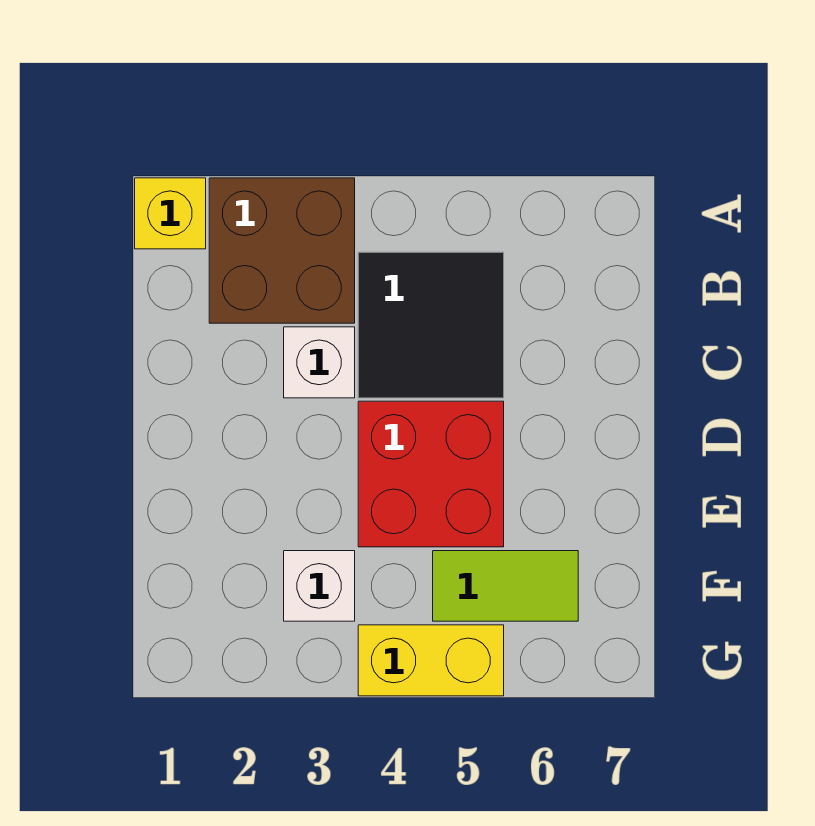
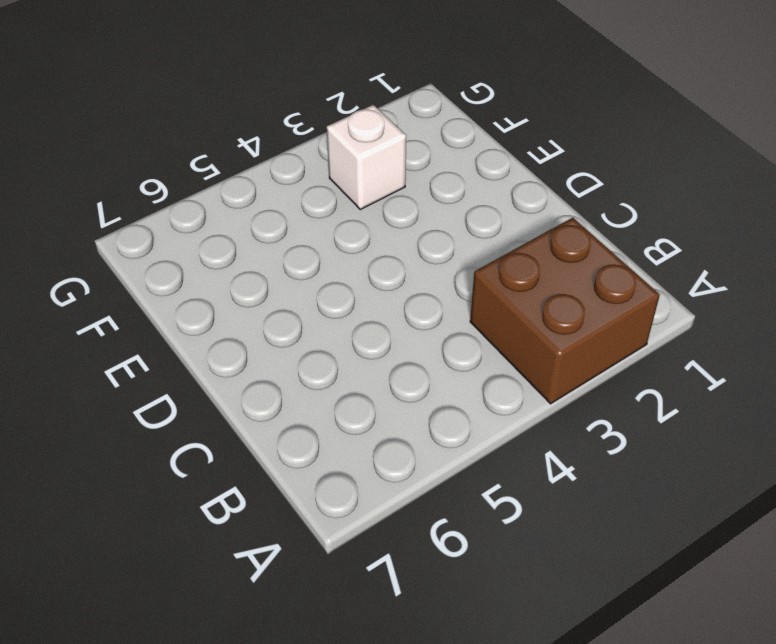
none -> yellow brick A1 level 1
none -> black tile B4:C5 level 1

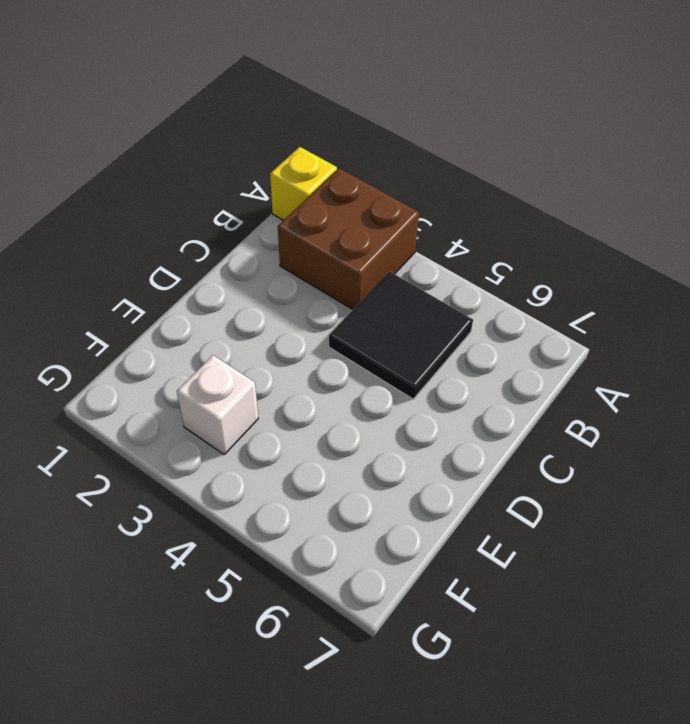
none -> white brick C3 level 1
none -> red brick D4:E5 level 1

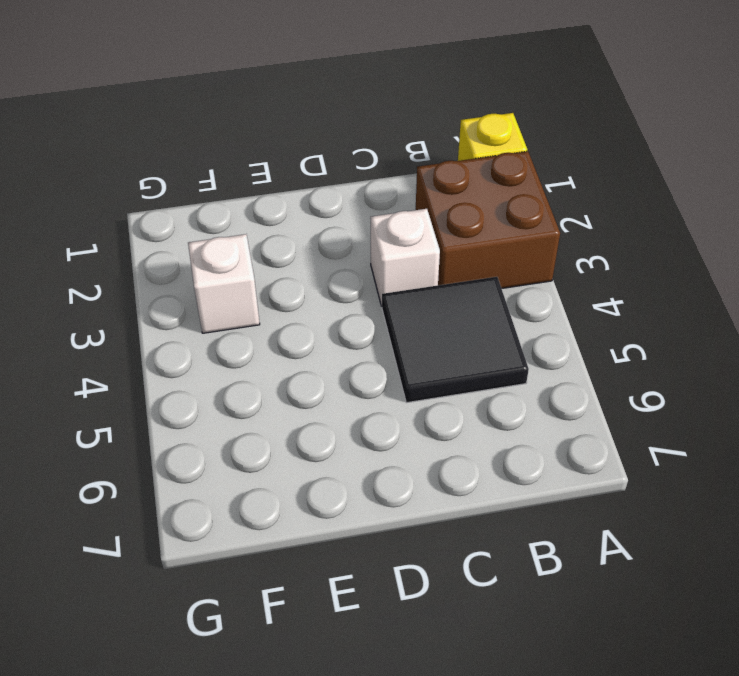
none -> red brick D4:E5 level 1
none -> lime tile F5:F6 level 1

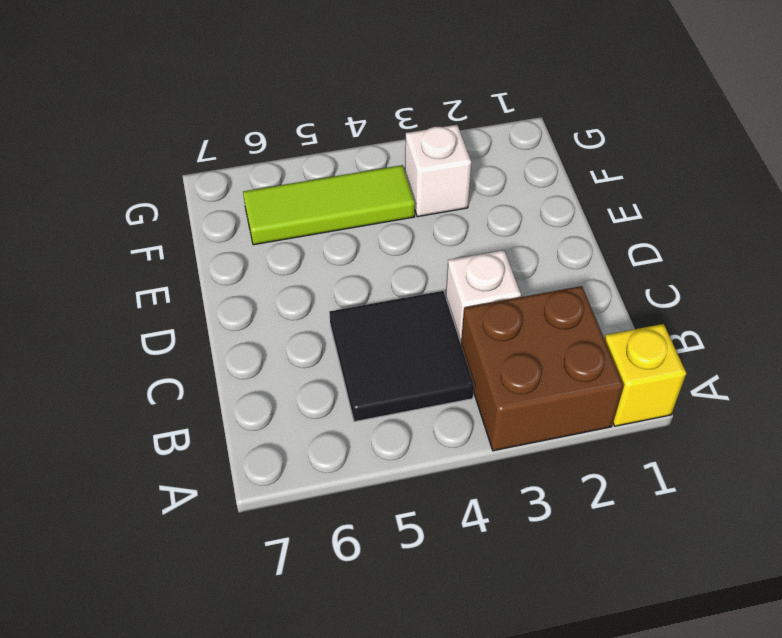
lime tile F4:F6 level 1 -> lime tile F5:F6 level 1
none -> red brick D4:E5 level 1
none -> yellow brick G4:G5 level 1

